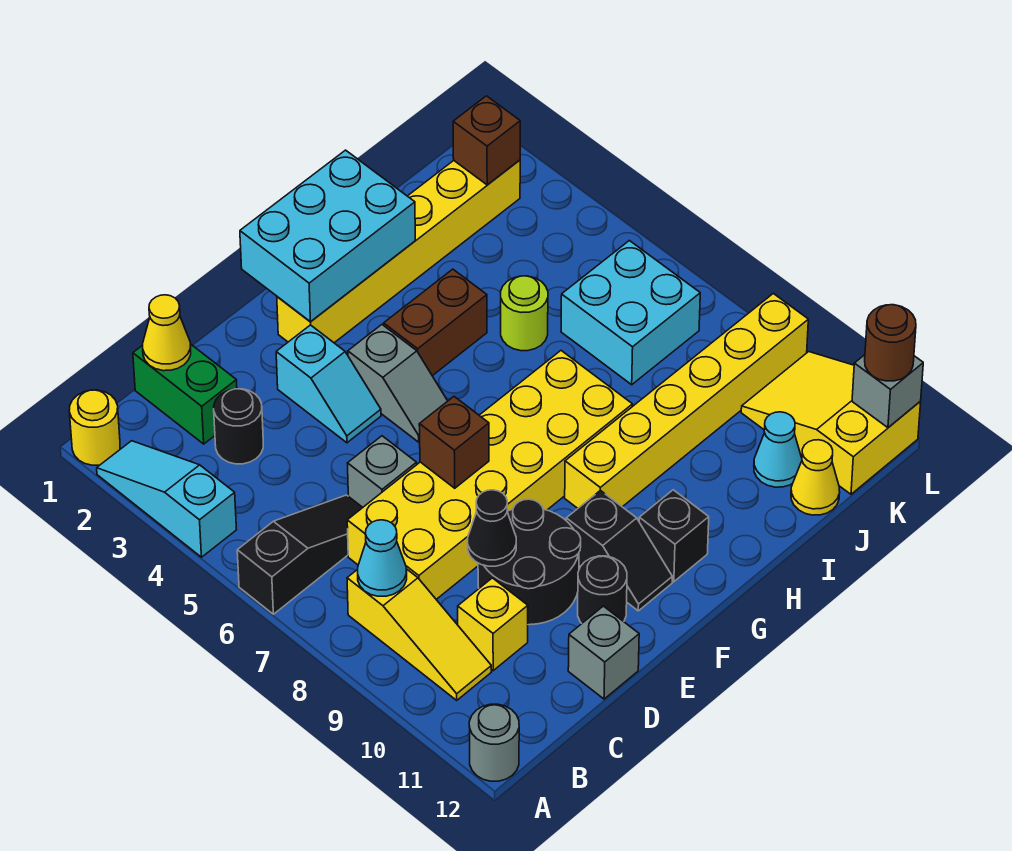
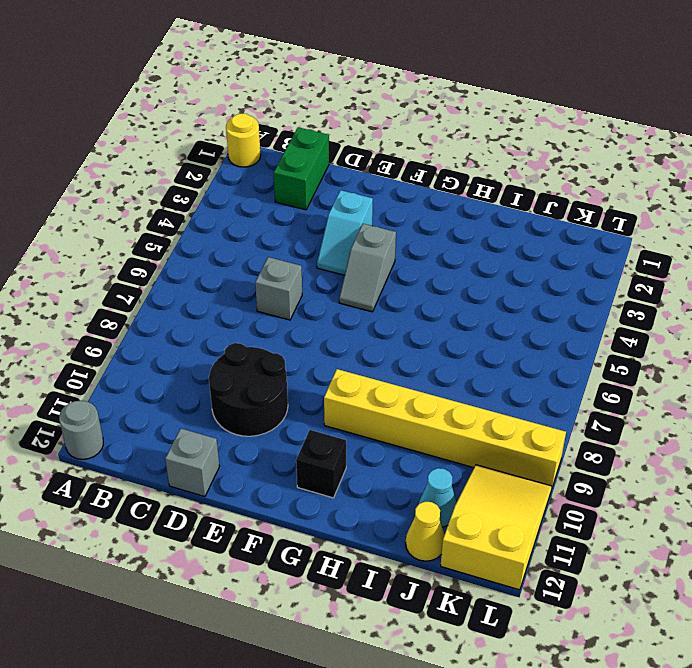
none -> cyan slope A2:A4 level 1 top 4
none -> black slope A6:C6 level 1 top A
none -> yellow slope B8:B10 level 1 top 8
none -> black round brick C3 level 1

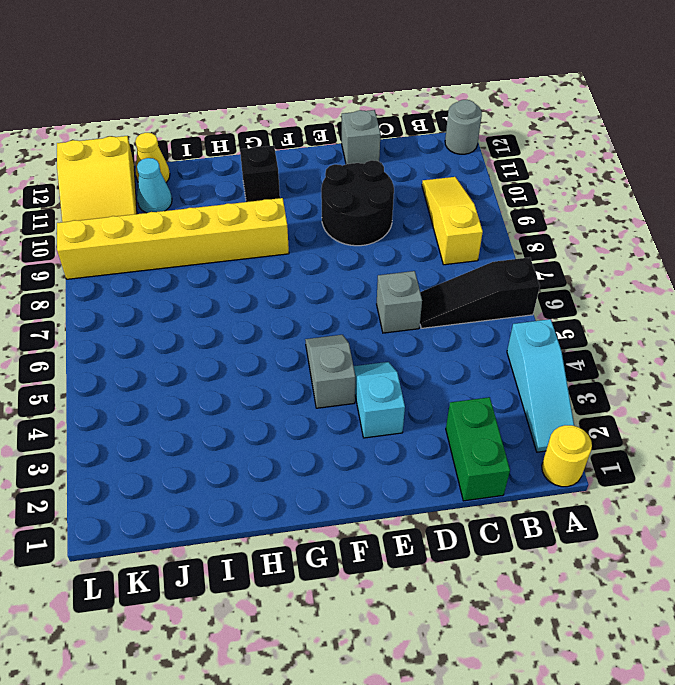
none -> black round brick C3 level 1
none -> yellow brick C7:H8 level 1
none -> yellow brick C10 level 1
none -> black round brick E11 level 1

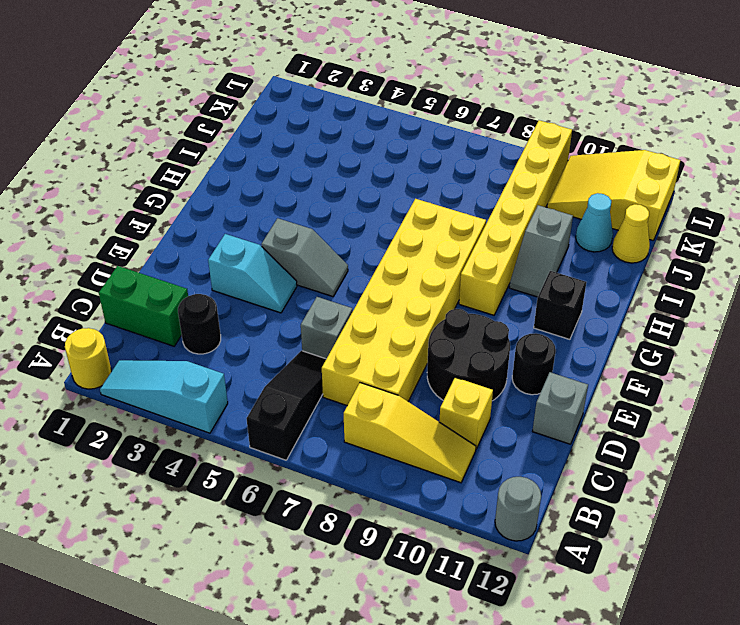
grey slope H10:I10 level 1 top I -> none
none -> yellow brick F2:K2 level 1
none -> black slope F10:F11 level 1 top 10
none -> brown brick G4:H4 level 1
none -> lime round brick I5 level 1

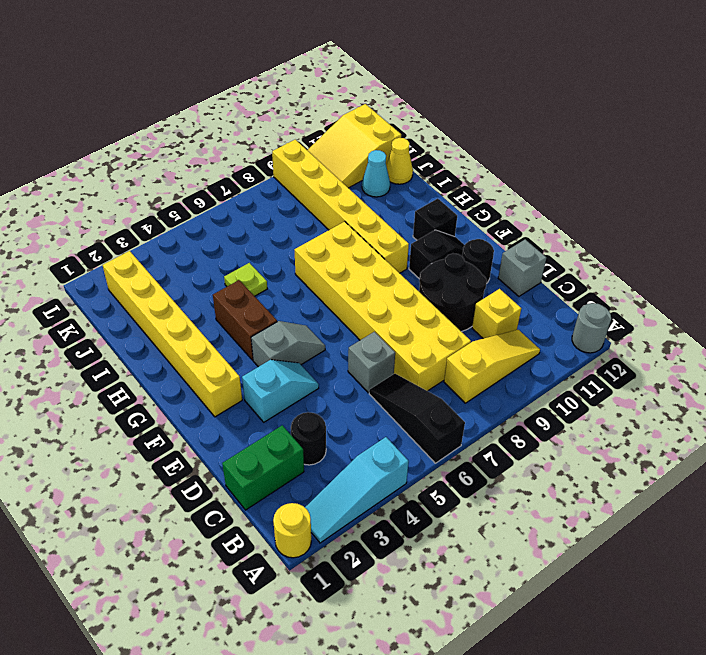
lime plate I5 level 1 -> lime round brick I5 level 1
none -> cyan brick J6:K7 level 1
none -> cyan cone B8 level 2
none -> yellow cone C1 level 2
none -> black cone D9 level 2

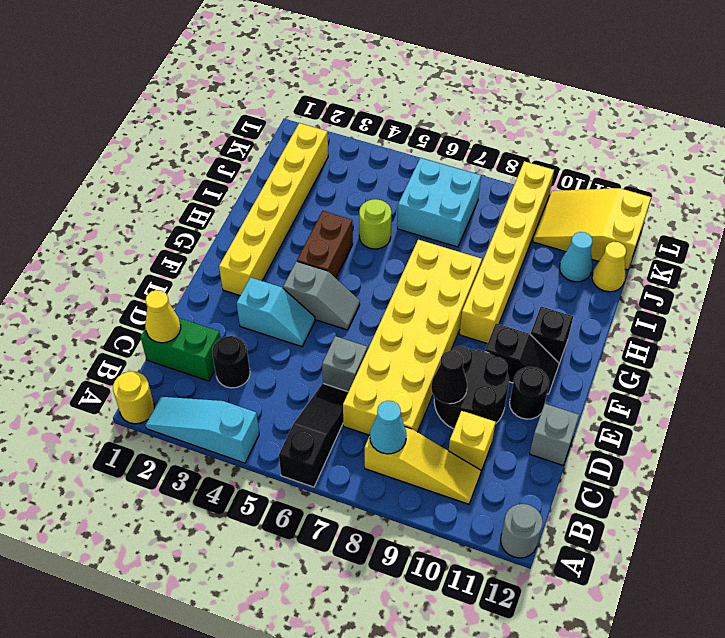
none -> brown brick E7 level 2
none -> cyan brick F1:H2 level 2
none -> brown brick K2 level 2
none -> grey brick L12 level 2

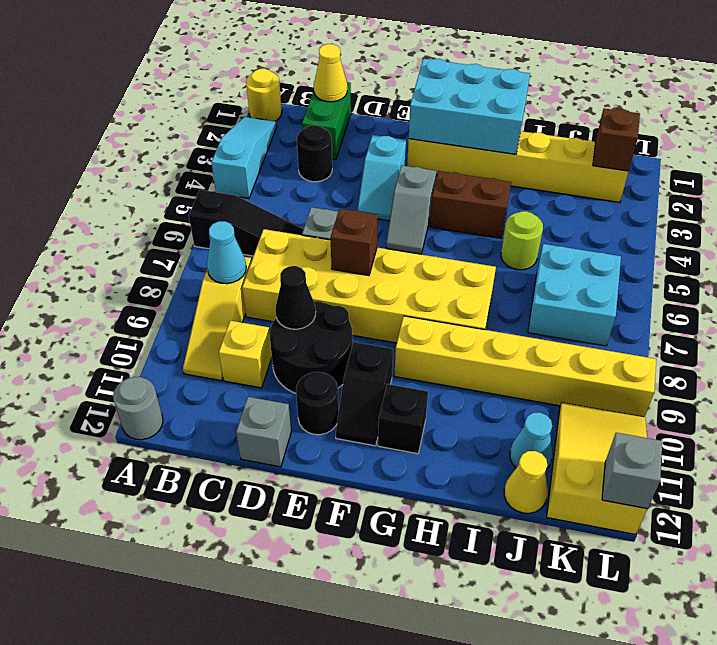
none -> brown round brick L12 level 3

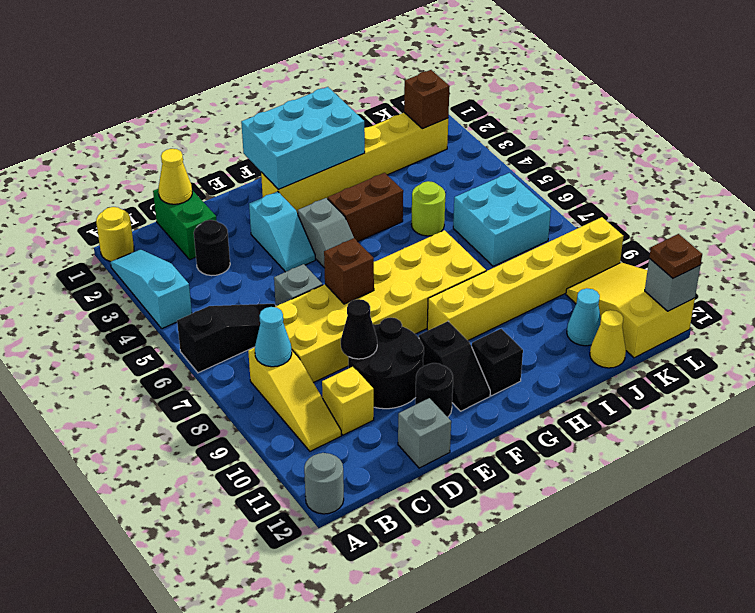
brown plate L12 level 3 -> brown round brick L12 level 3

